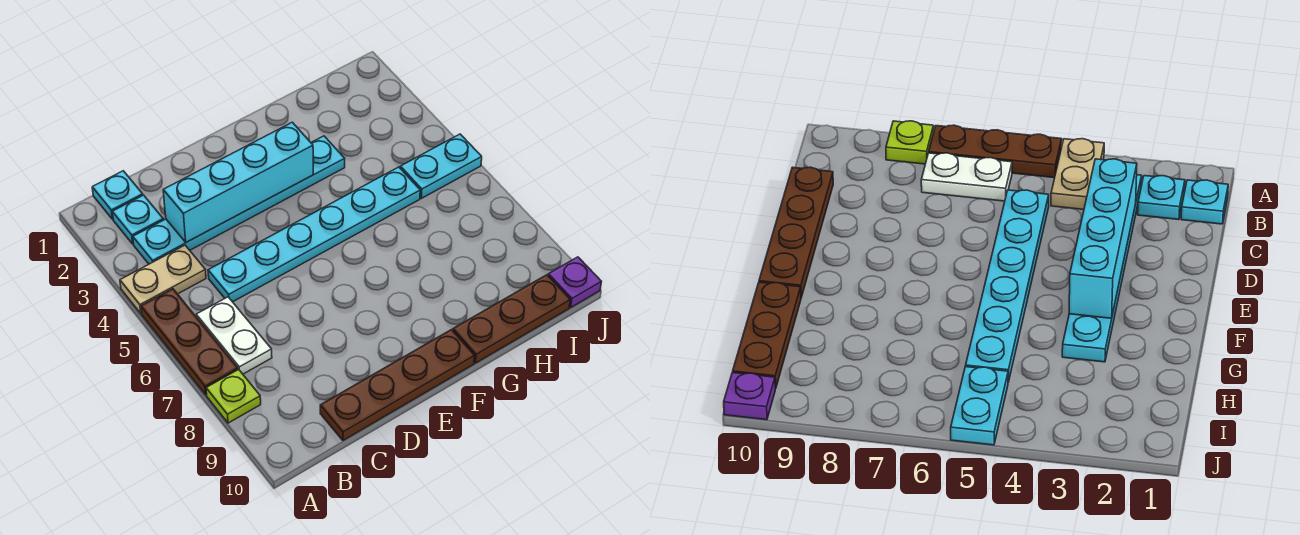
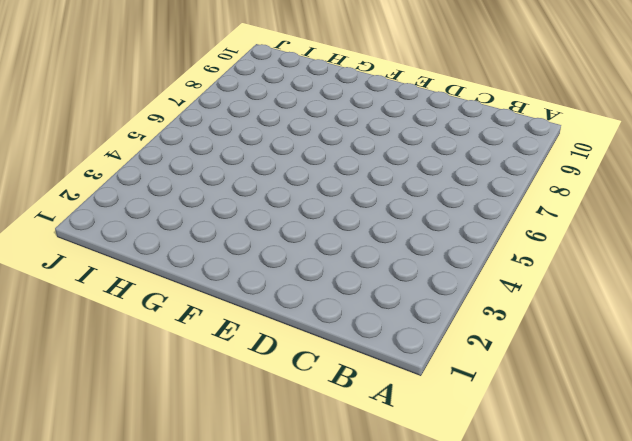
none -> tan plate A4:B4 level 1
none -> brown plate A5:A7 level 1
none -> lime plate A8 level 1

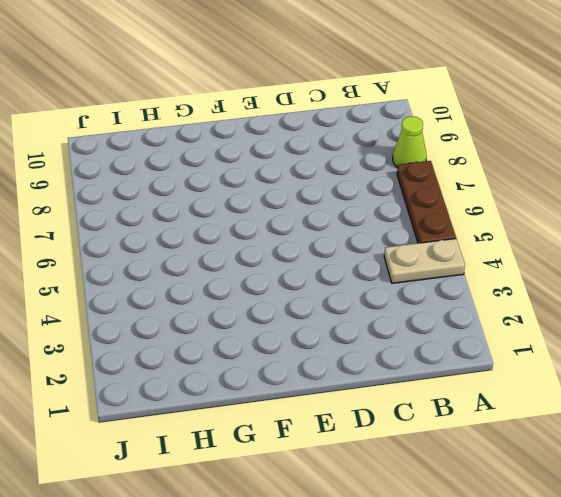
lime cone A8 level 1 -> lime plate A8 level 1
none -> cyan plate B1 level 1
none -> cyan plate B2 level 1
none -> cyan plate B3:G3 level 1

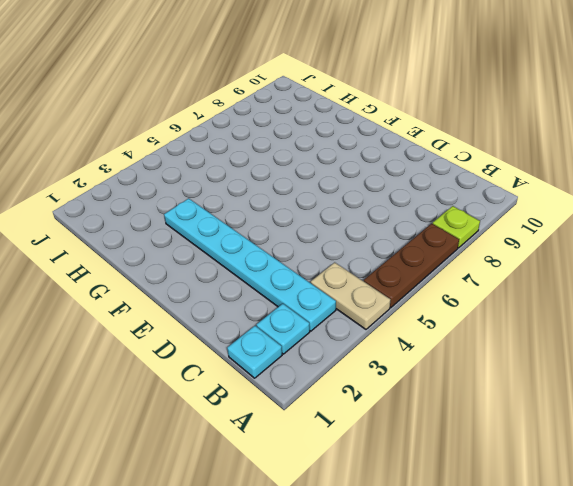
none -> white plate B6:B7 level 1
none -> cyan plate C5:H5 level 1
none -> brown plate C10:F10 level 1

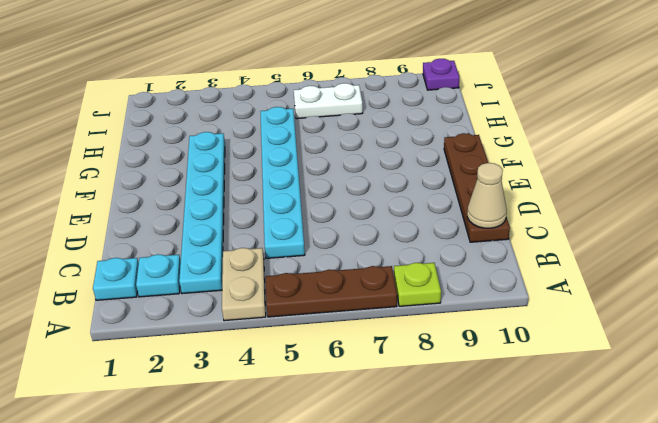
tan cone C10 level 2 -> none
white plate I6:I7 level 1 -> white plate B6:B7 level 1
none -> brown plate G10:I10 level 1
none -> cyan plate I5:J5 level 1
none -> cyan brick C3:F3 level 2

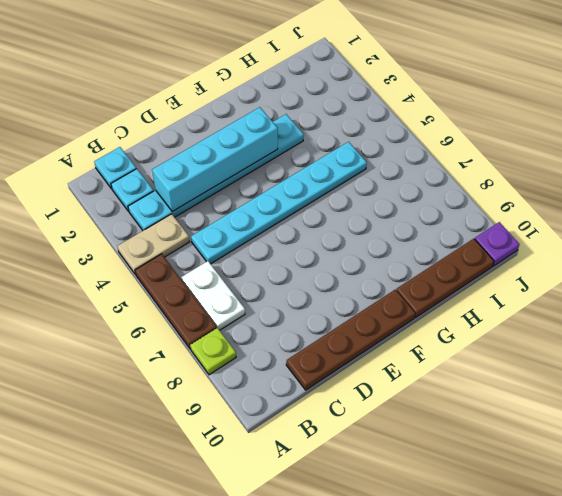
none -> cyan plate I5:J5 level 1

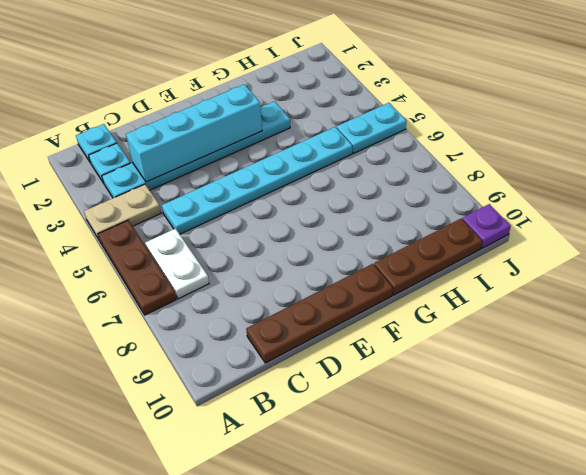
none -> lime plate A8 level 1

